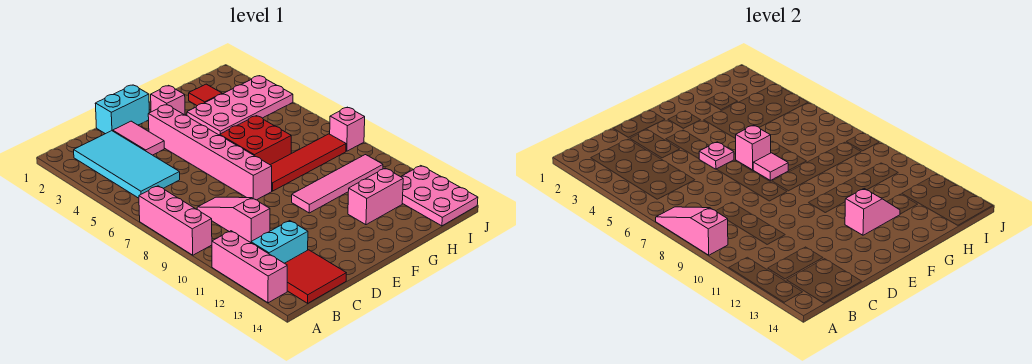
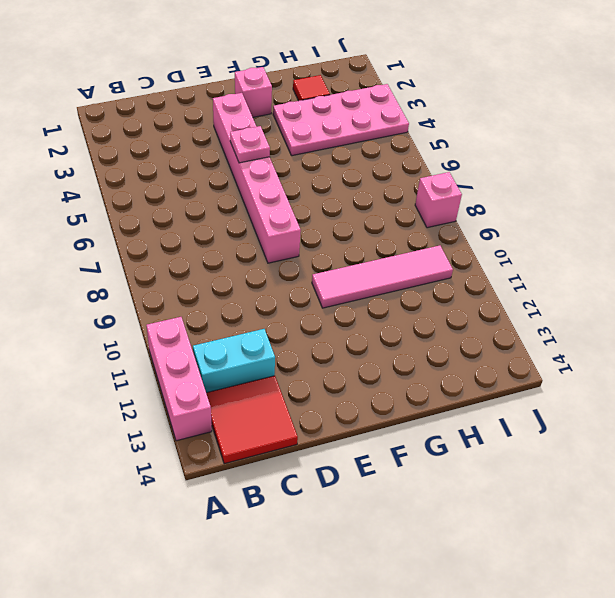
none -> pink brick A7:A9 level 1
none -> cyan tile B2:C5 level 1
none -> pink slope C8:C10 level 1 top 10

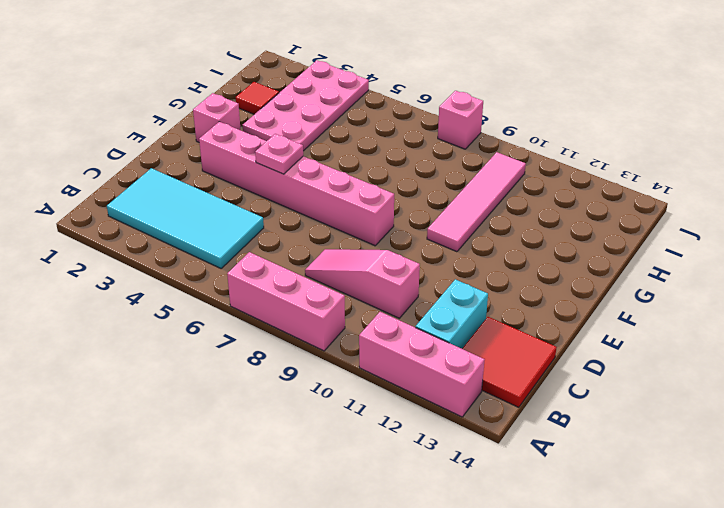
none -> cyan brick D1:E1 level 1
none -> pink tile D2:D3 level 1
none -> red brick F6:G7 level 1

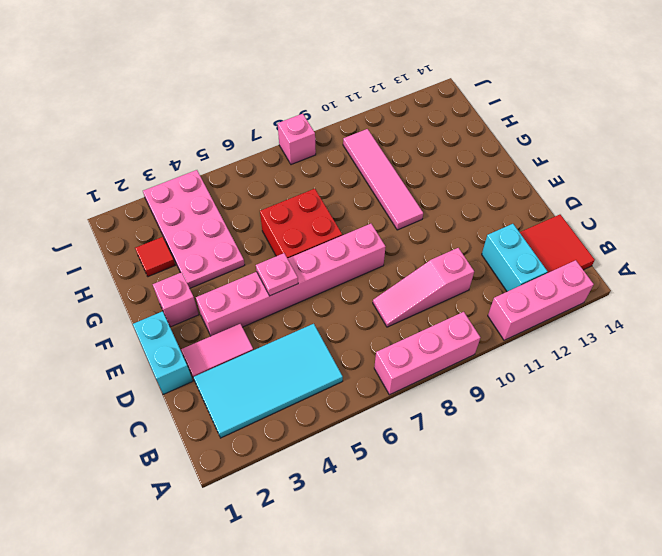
none -> red tile F8:I8 level 1
none -> pink brick G12:H12 level 1
none -> pink plate I12:J14 level 1

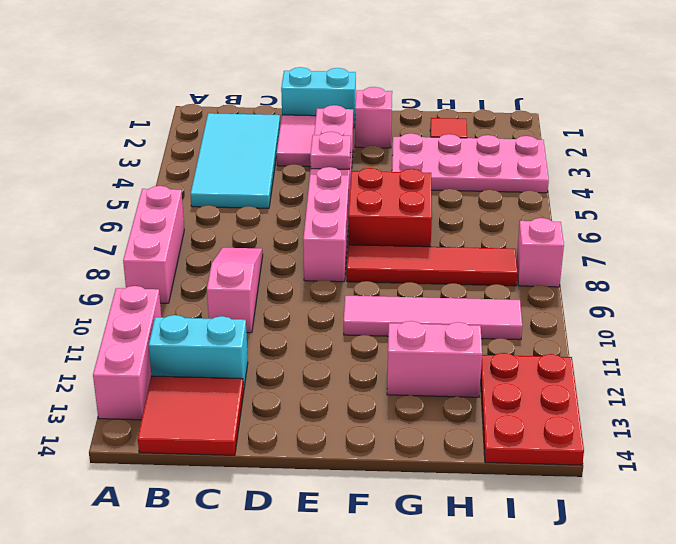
red plate I12:J14 level 1 -> pink plate I12:J14 level 1
none -> pink slope A7:A9 level 2 top 9
none -> pink brick F6 level 2
none -> pink tile F7 level 2

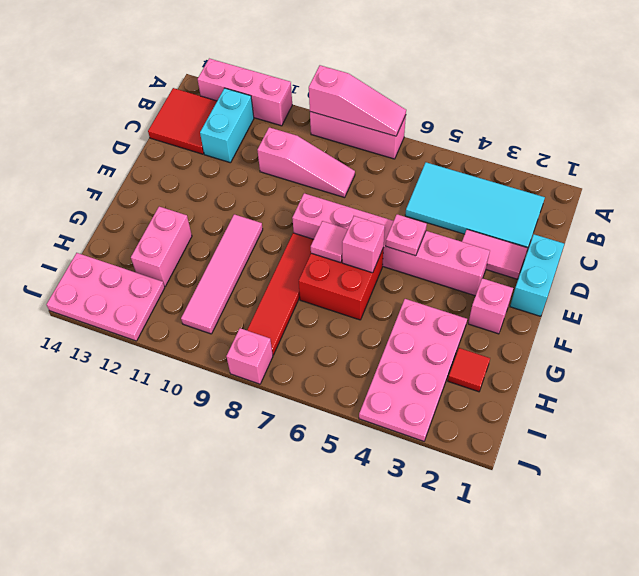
none -> pink slope F12:G12 level 2 top F

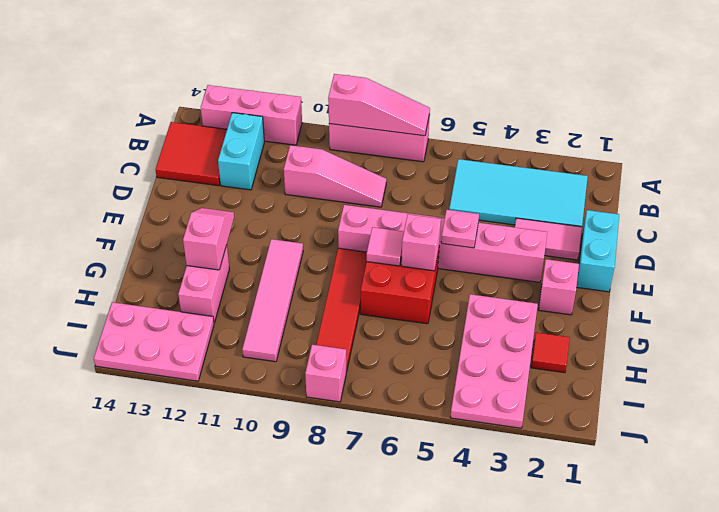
pink slope F12:G12 level 2 top G -> pink slope F12:G12 level 2 top F

